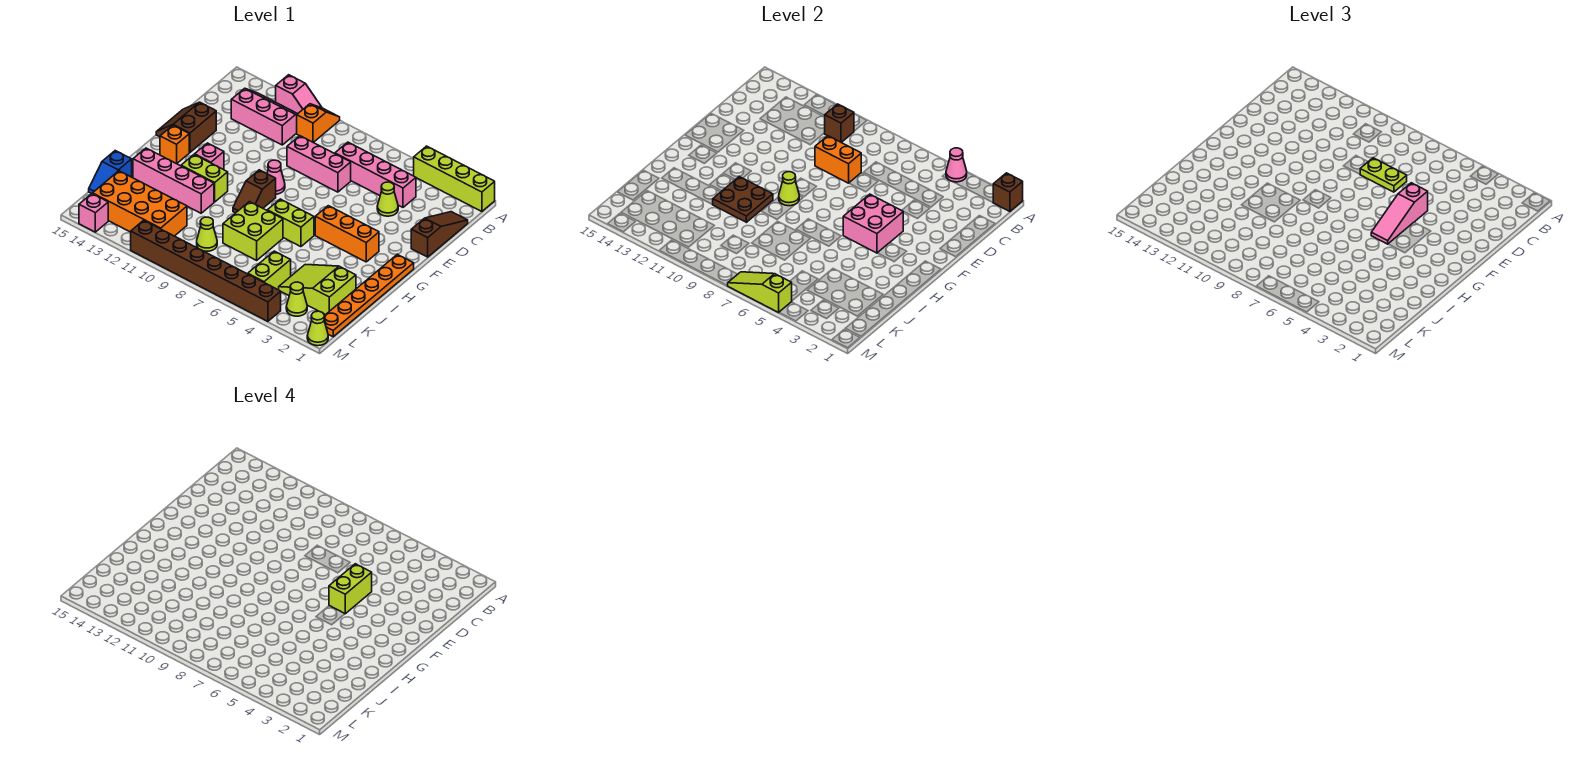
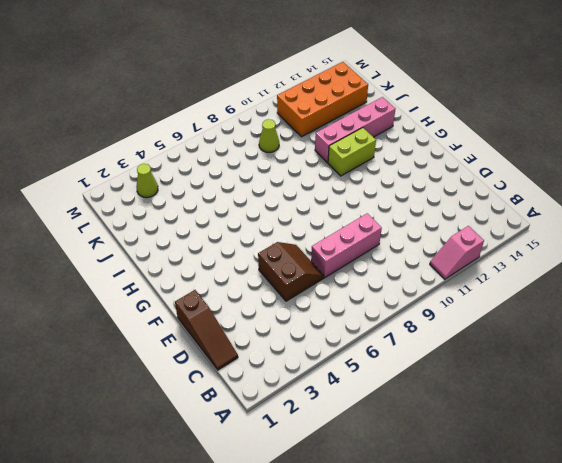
brown slope D5:E6 level 1 top 5 -> brown slope E14:F15 level 1 top 14
none -> lime brick A1:A4 level 1
none -> orange slope A10:B10 level 1 top B
none -> pink slope B11:C13 level 1 top C
none -> pink brick C4:C7 level 1

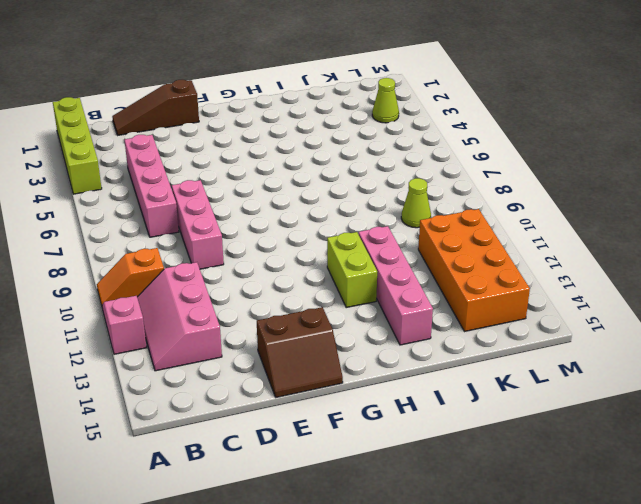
none -> lime cone D4 level 1
none -> pink cone F9 level 1
none -> orange plate G1:L1 level 1
none -> orange brick G3:G5 level 1

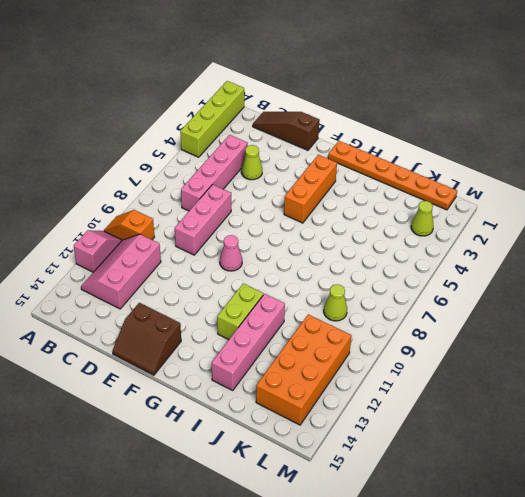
none -> brown slope G9:H9 level 1 top G
none -> pink brick G12 level 1
none -> orange brick G14 level 1
none -> lime brick H6:H7 level 1

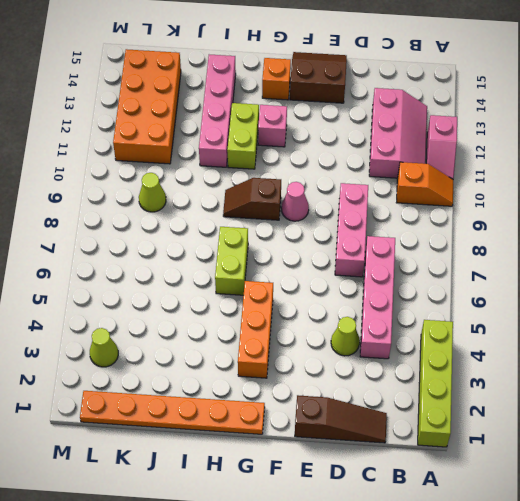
none -> lime brick I7:J8 level 1
none -> lime slope J2:K4 level 1 top 2
none -> blue slope J15:K15 level 1 top J
none -> lime brick K5:L5 level 1

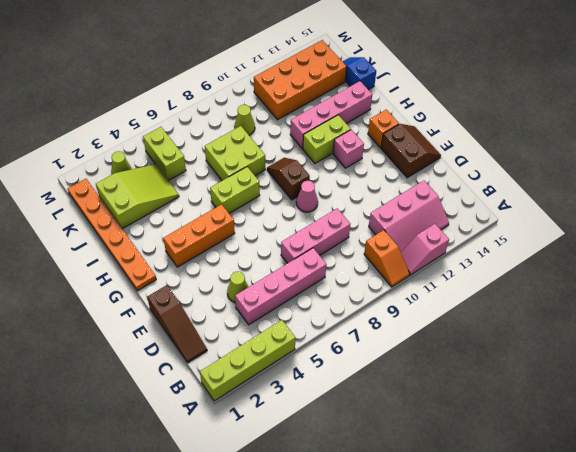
none -> lime cone M1 level 1
none -> brown brick M4:M11 level 1
none -> pink brick M14 level 1
none -> brown brick A1 level 2

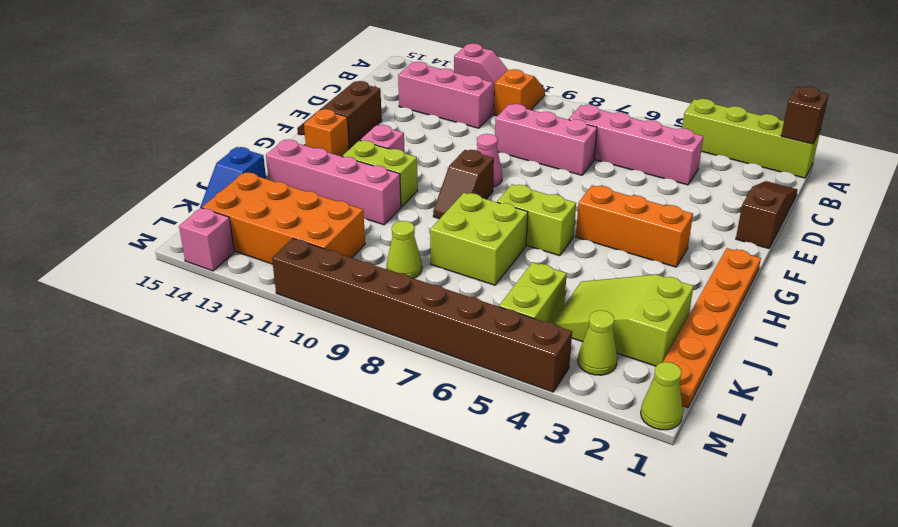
none -> lime cone D4 level 1
none -> pink cone A4 level 2
none -> brown brick B10 level 2
none -> orange brick D8:D9 level 2

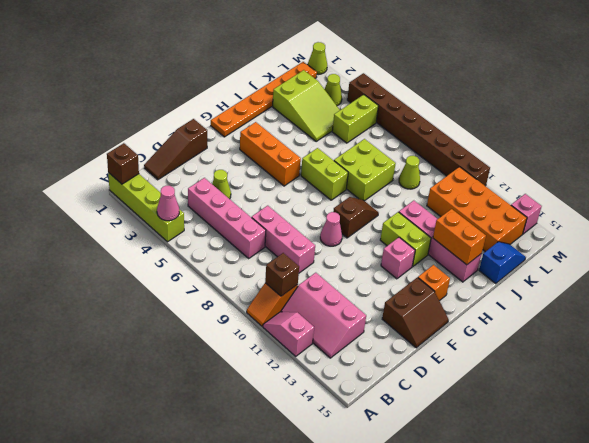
orange brick I13:I14 level 2 -> orange brick D8:D9 level 2
none -> pink brick F4:G5 level 2
none -> lime cone G9 level 2
none -> brown plate H10:I11 level 2
none -> lime slope M5:M7 level 2 top 5

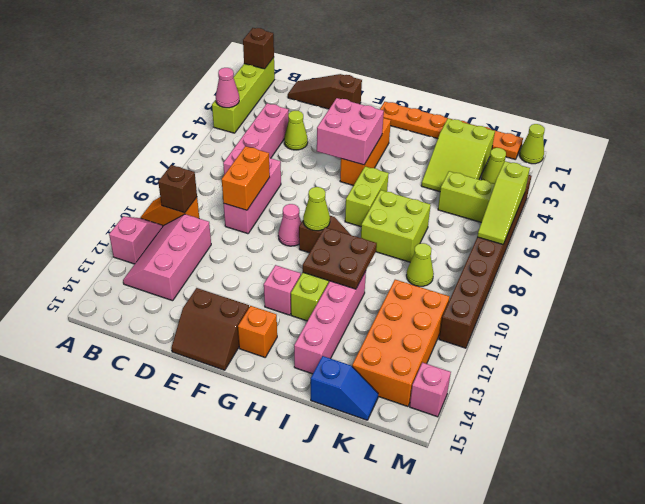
none -> lime plate D7:D8 level 3
none -> pink slope E5:G5 level 3 top E
none -> lime brick E5:F5 level 4

